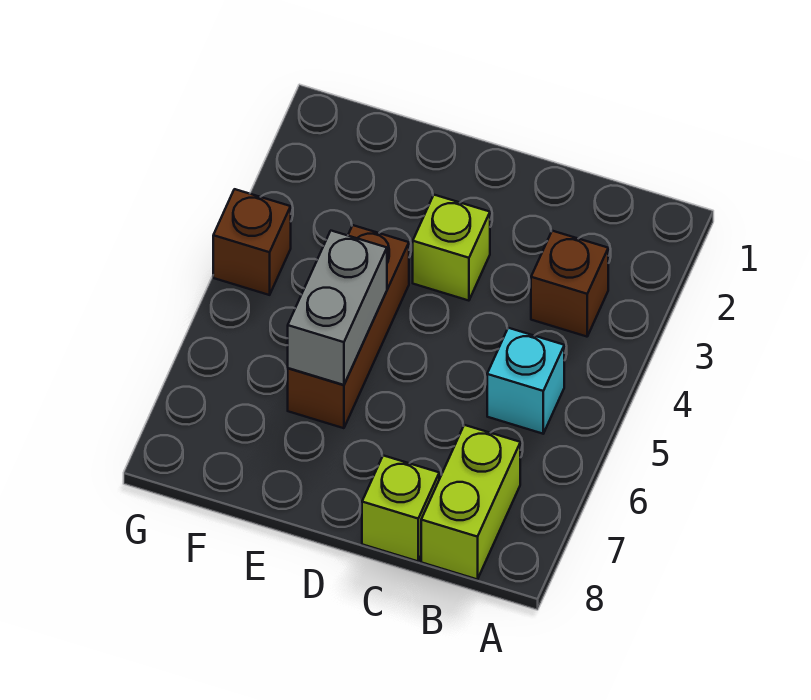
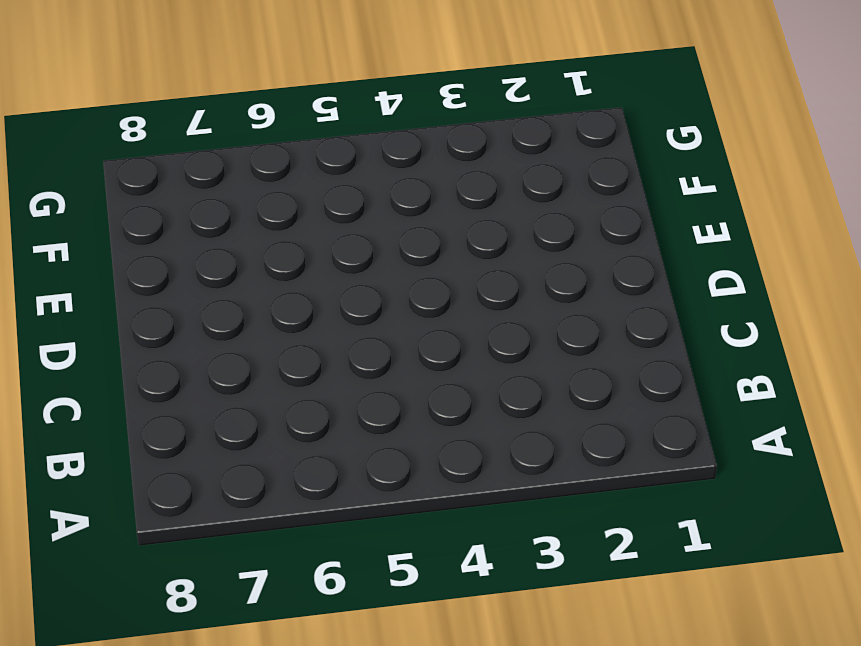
none -> brown brick B3 level 1
none -> cyan brick B5 level 1

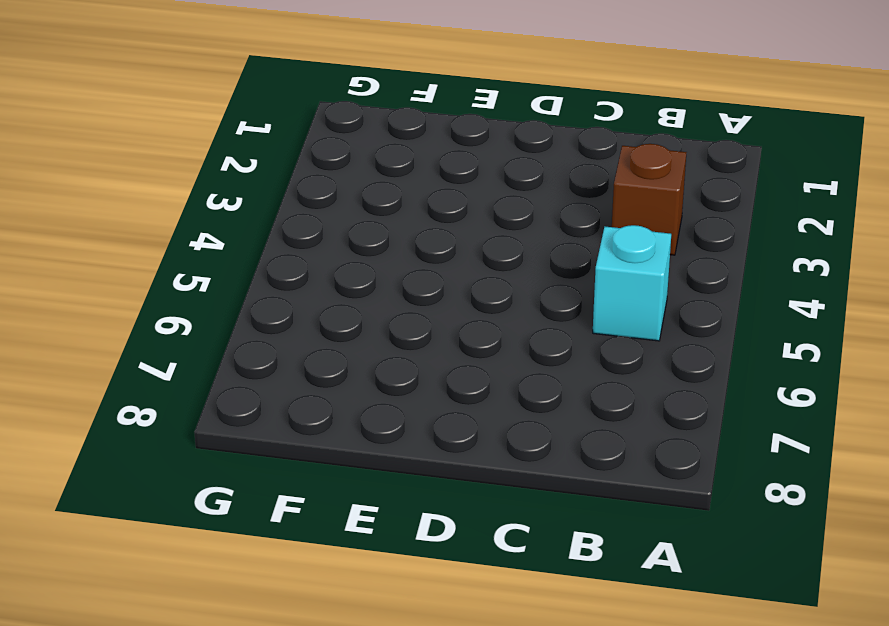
none -> lime brick B7:B8 level 1
none -> lime brick C8 level 1

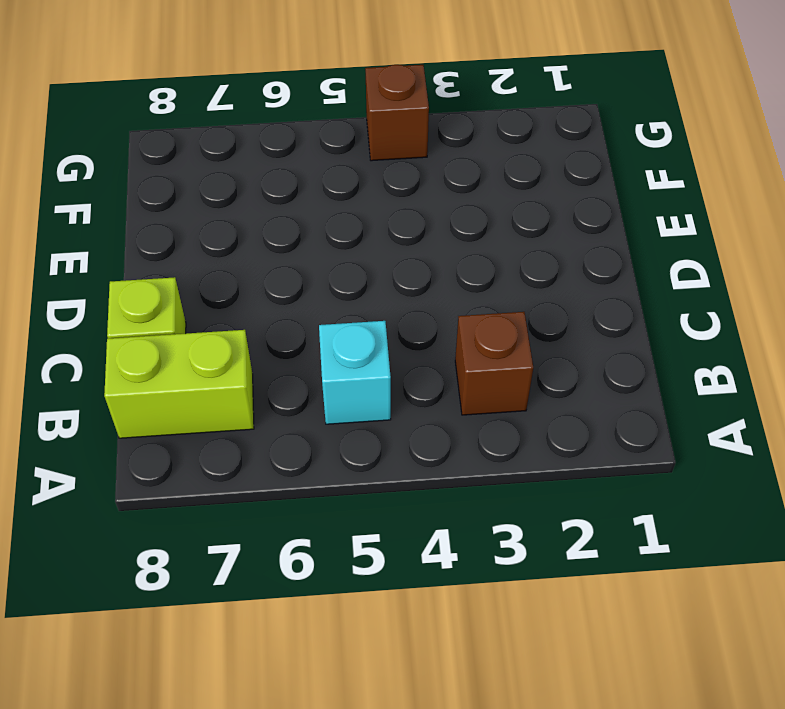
none -> lime brick D3 level 1
none -> brown brick E4:E6 level 1

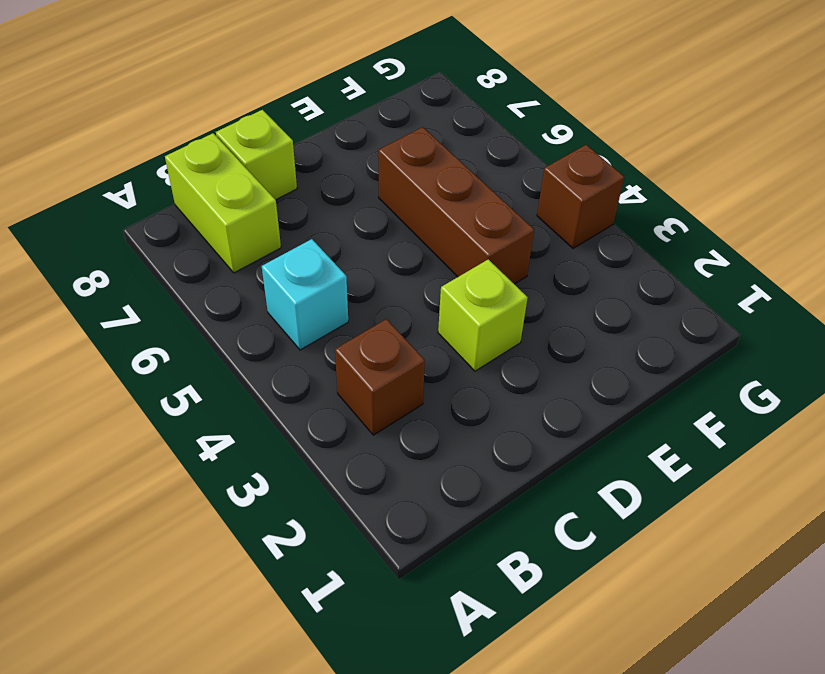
none -> grey brick E5:E6 level 2

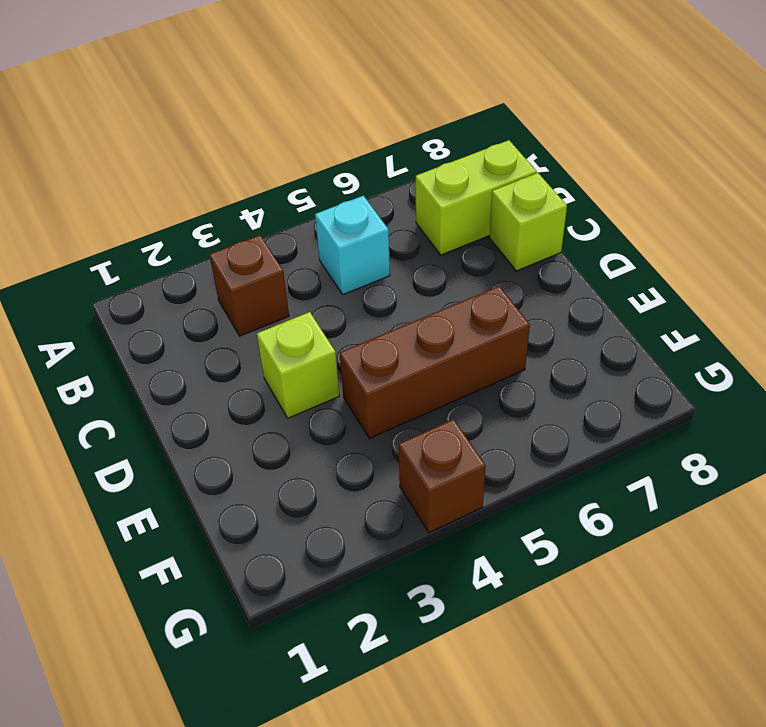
none -> grey brick E5:E6 level 2

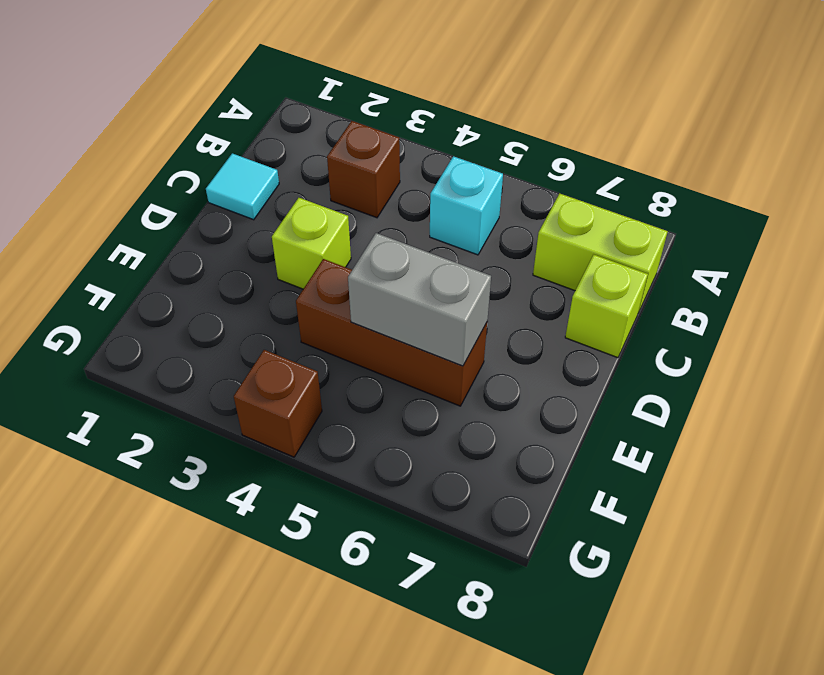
cyan tile C1 level 1 -> none

